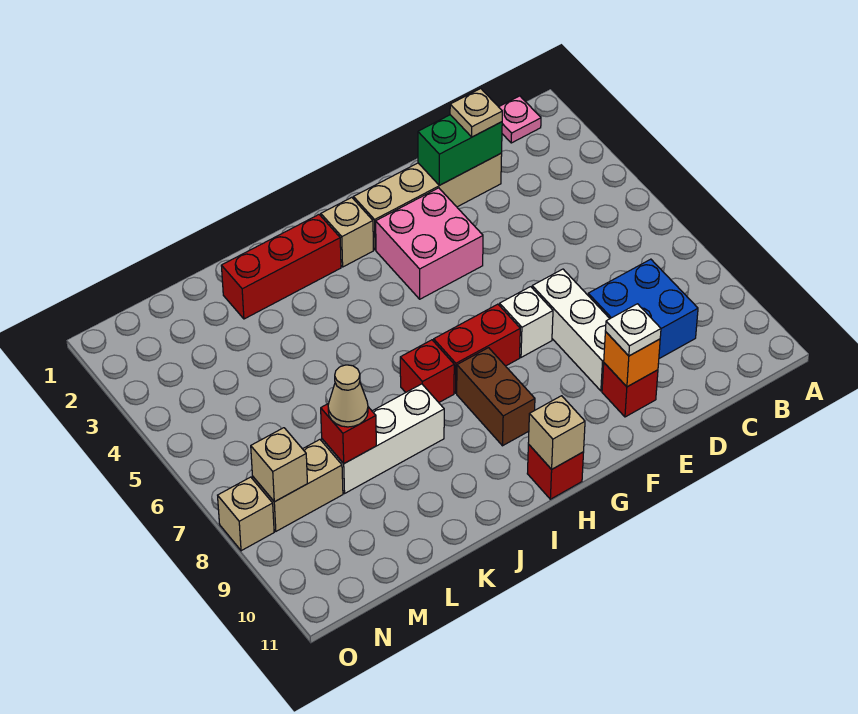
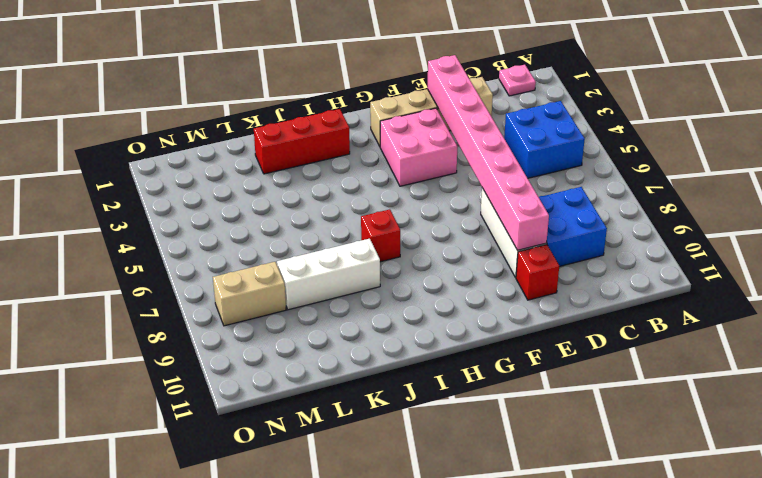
blue brick B4:C5 level 1 -> none
pink brick E2:E9 level 2 -> green brick D2:E2 level 2
none -> white brick F7 level 1
none -> red brick G7:H7 level 1
none -> tan brick H2 level 1

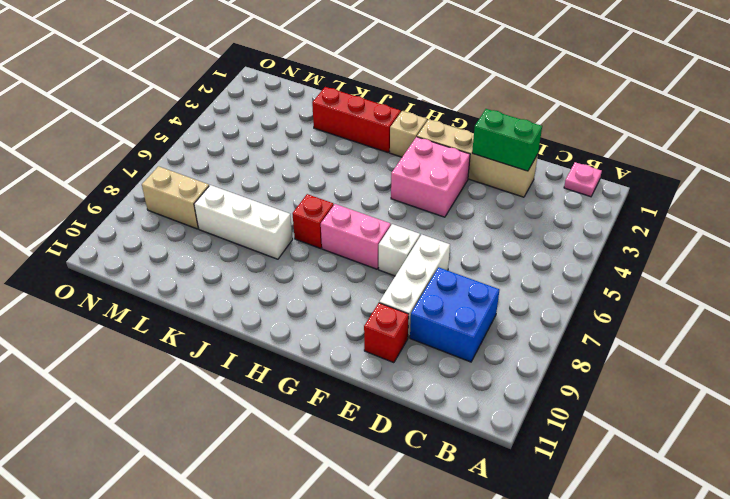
pink brick G7:H7 level 1 -> red brick G7:H7 level 1
none -> brown brick H8:H9 level 1
none -> red brick H11 level 1
none -> tan brick O8 level 1

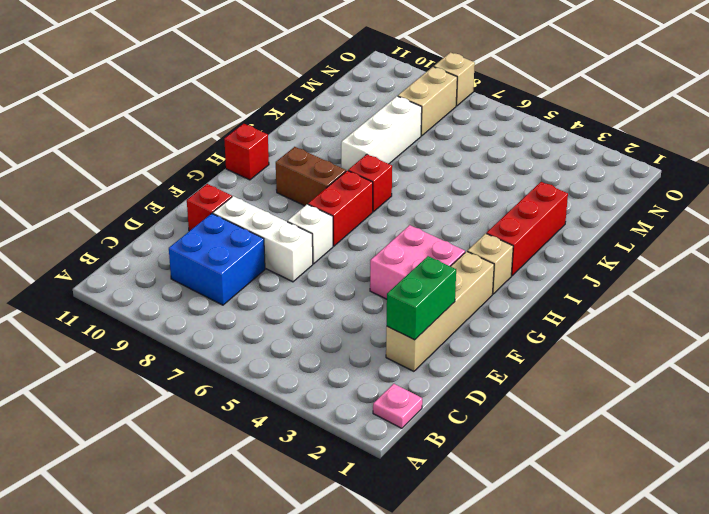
none -> orange brick E10 level 2
none -> tan brick H11 level 2
none -> red brick L8 level 2

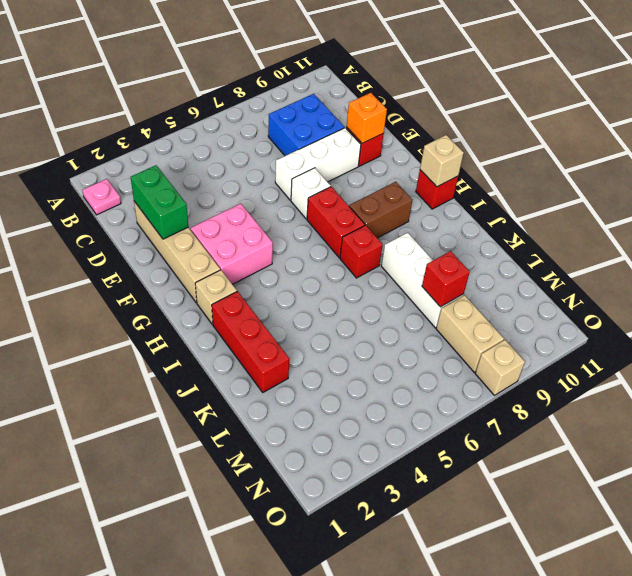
none -> tan brick N8 level 2
none -> tan plate D2 level 3
none -> white plate E10 level 3

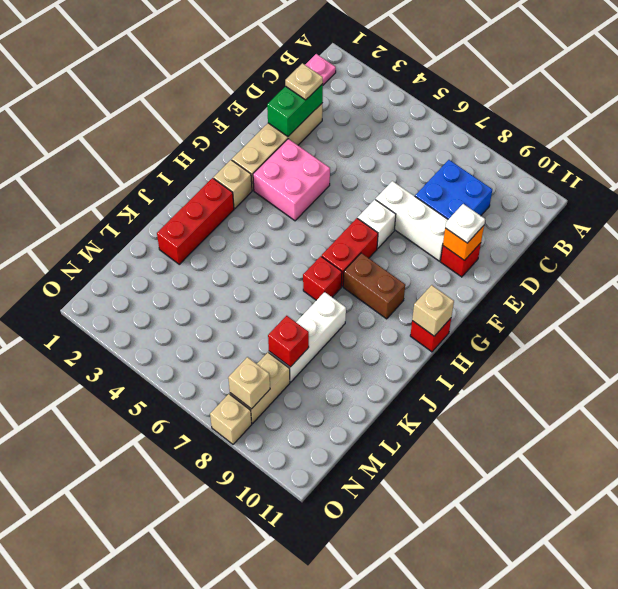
none -> tan cone L8 level 3

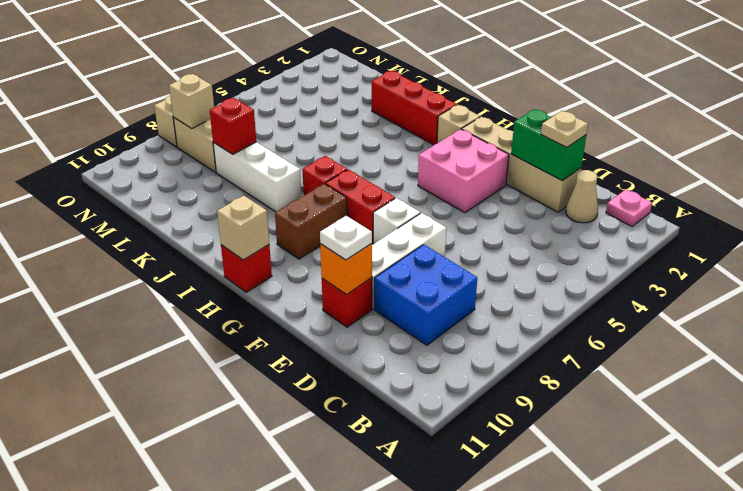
tan cone C2 level 1 -> tan cone L8 level 3

